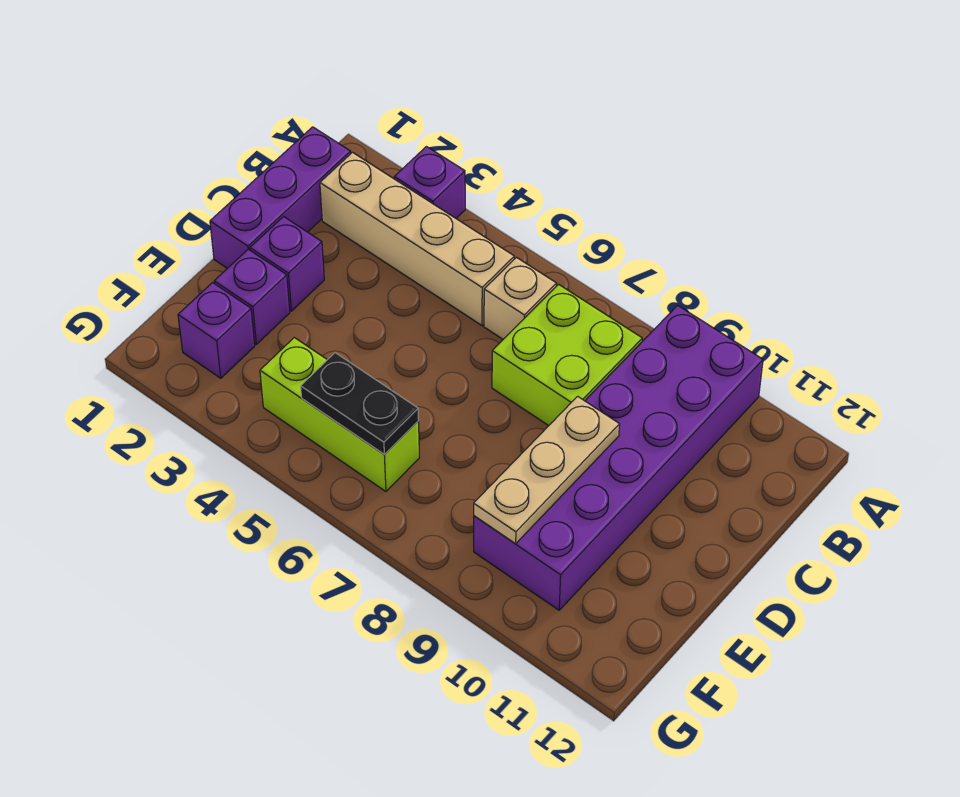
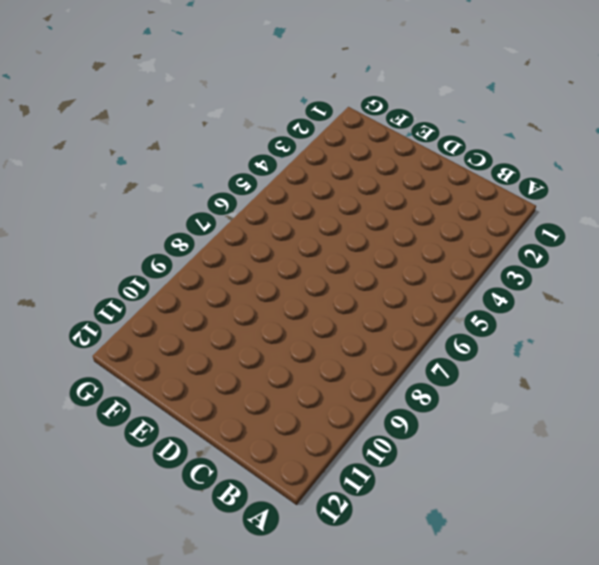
none -> purple brick A3 level 1
none -> purple brick A9:F10 level 1
none -> purple brick B1:D1 level 1

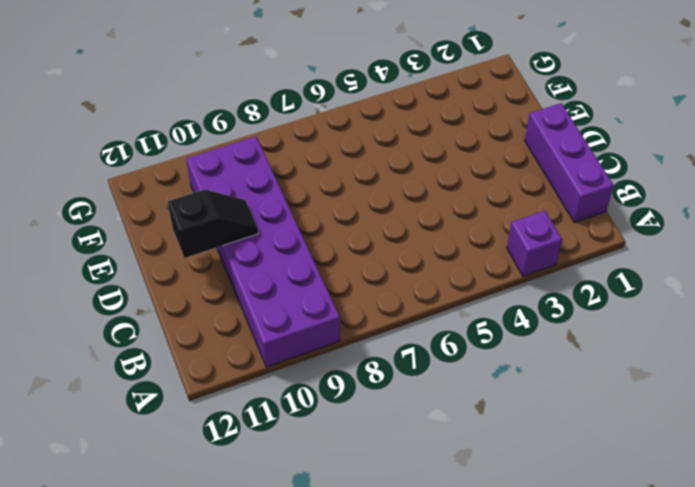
black slope D10:D11 level 2 top 11 -> none
none -> tan brick B2:B5 level 1
none -> tan brick B6 level 1
none -> lime brick B7:C8 level 1

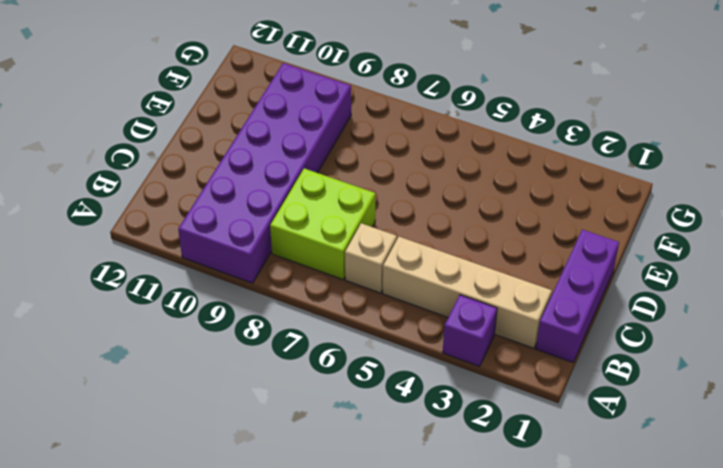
none -> purple brick D2 level 1
none -> purple brick E2 level 1
none -> purple brick F2 level 1

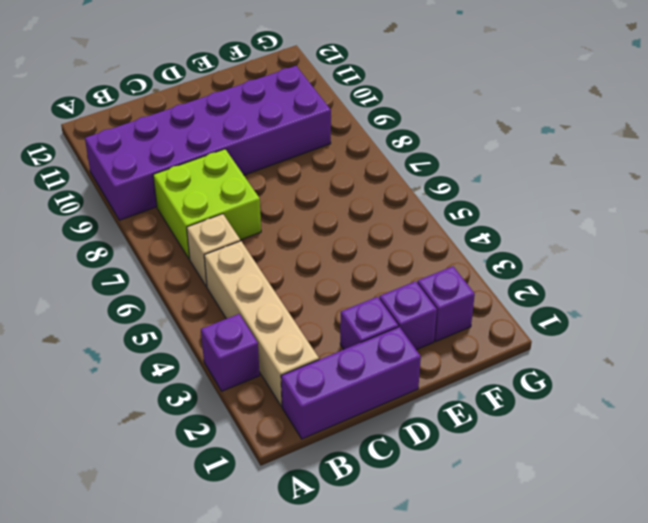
none -> lime brick F4:F6 level 1
none -> tan plate D9:F9 level 2
none -> black plate F5:F6 level 2

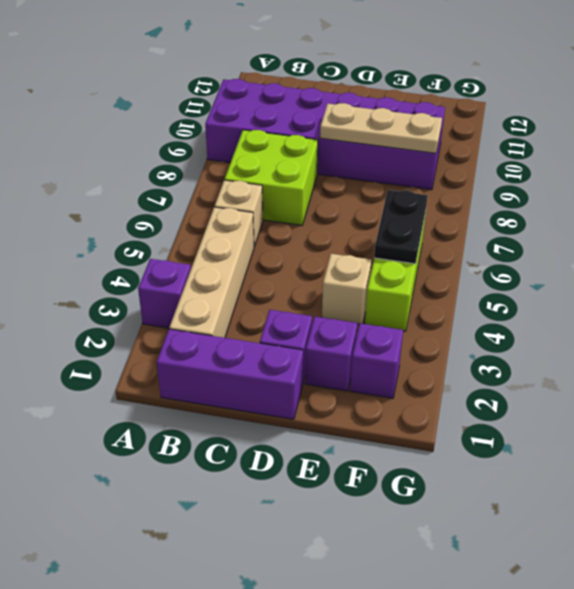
tan brick E4 level 1 -> none

